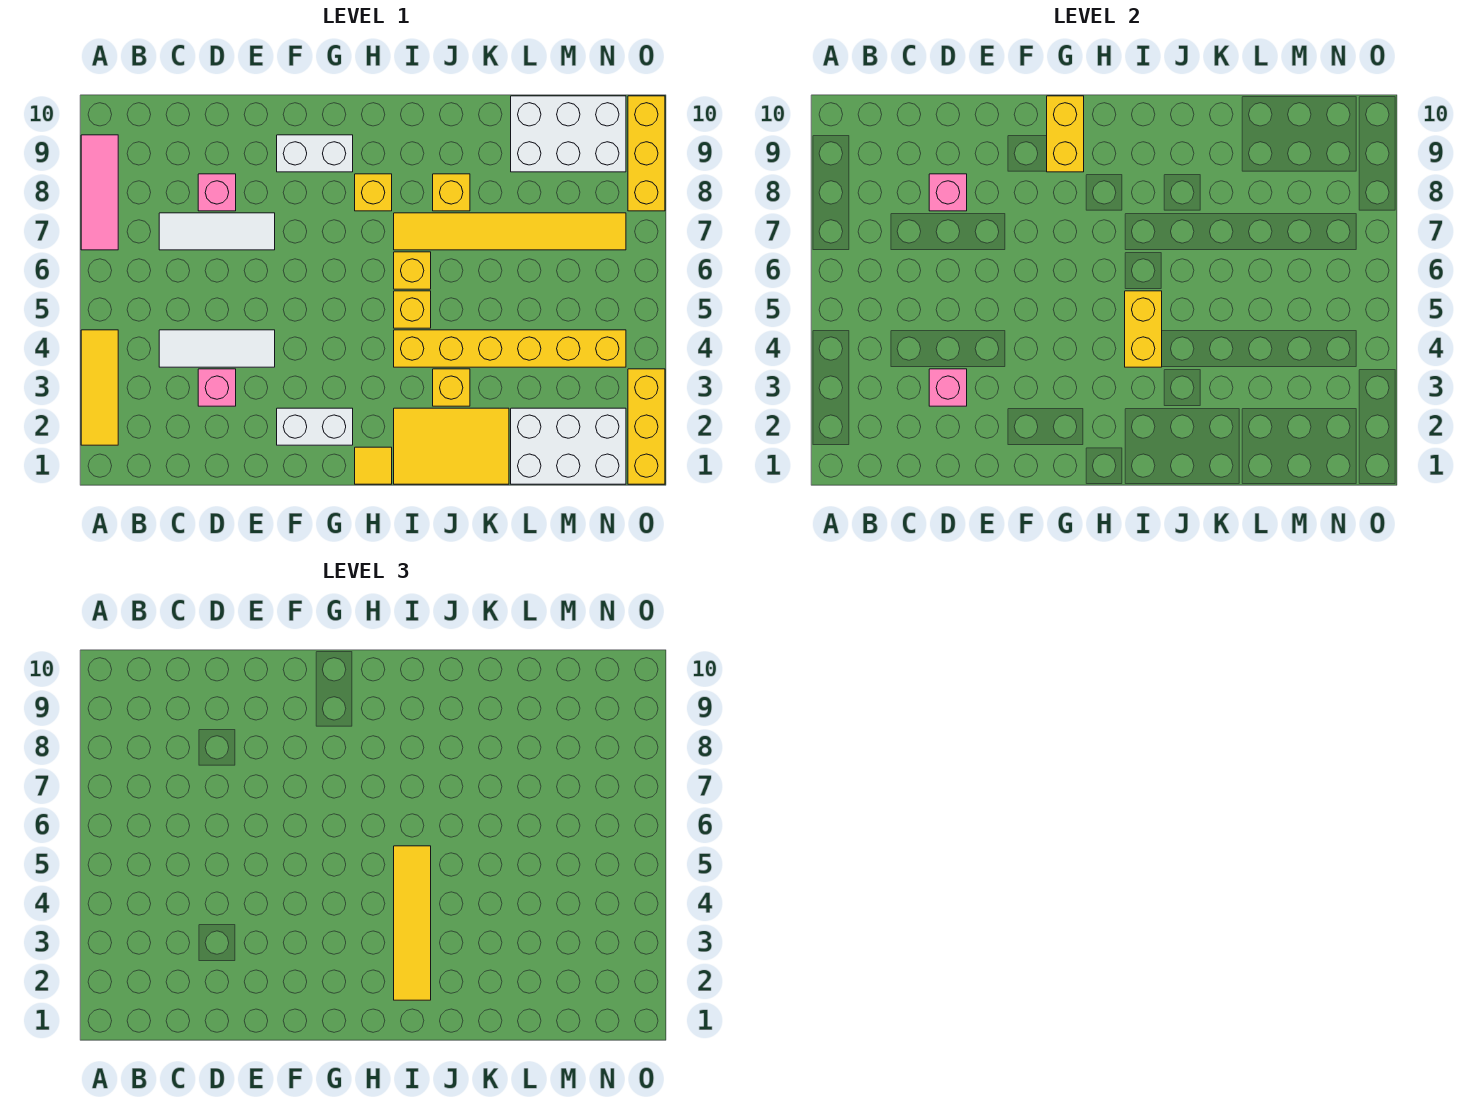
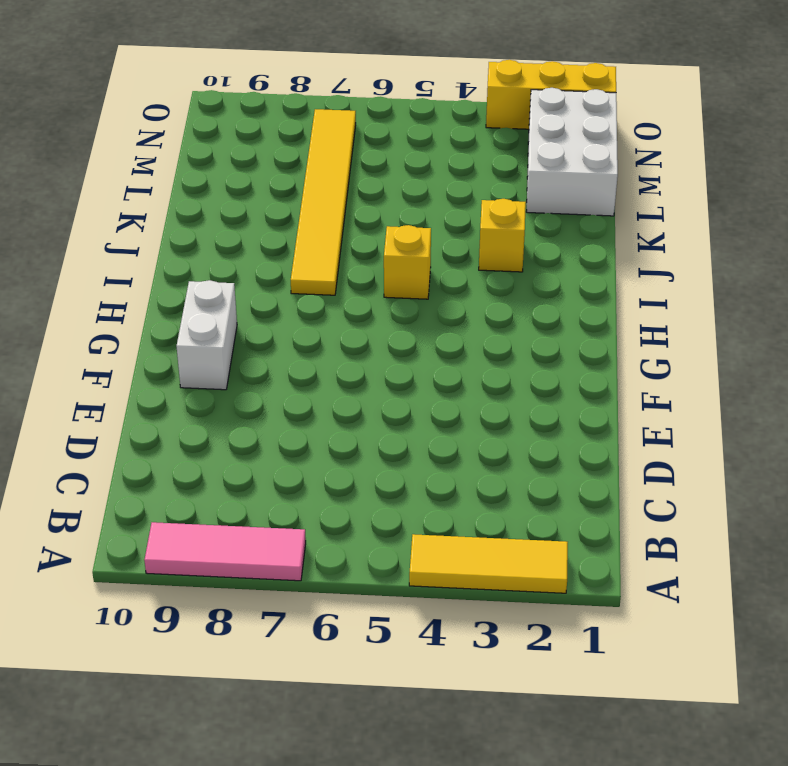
none -> white tile C4:E4 level 1
none -> white tile C7:E7 level 1
none -> pink brick D3 level 1

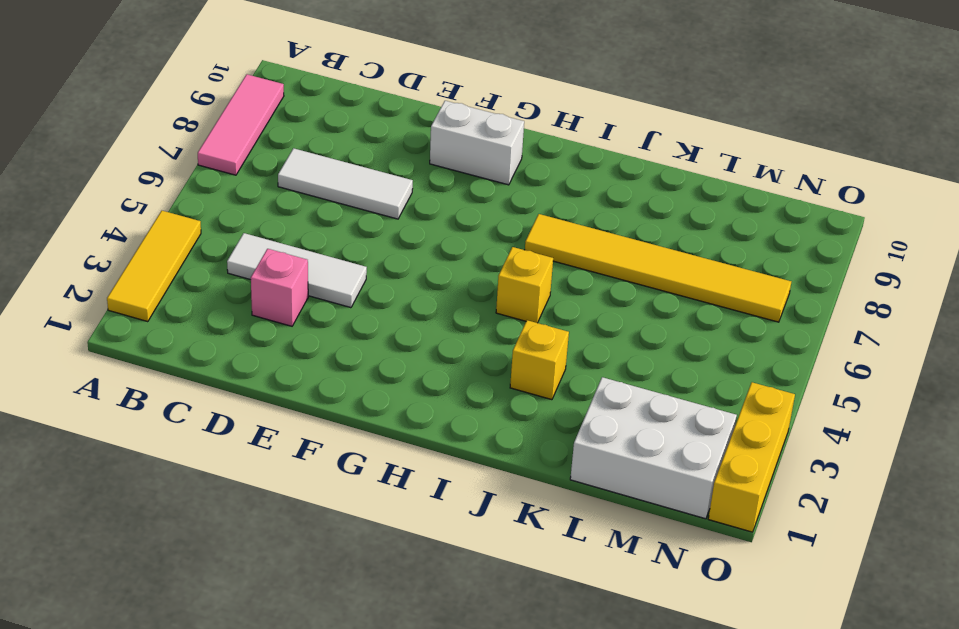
none -> pink brick D8 level 1
none -> white brick F2:G2 level 1
none -> yellow tile H1 level 1

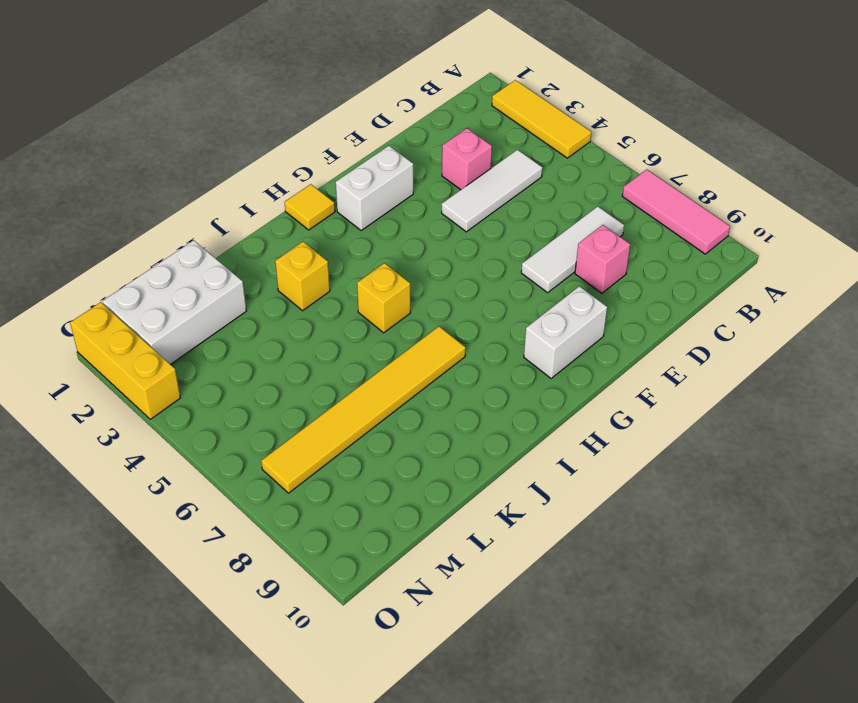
none -> yellow brick H8 level 1
none -> yellow tile I1:K2 level 1
none -> yellow brick I4:N4 level 1

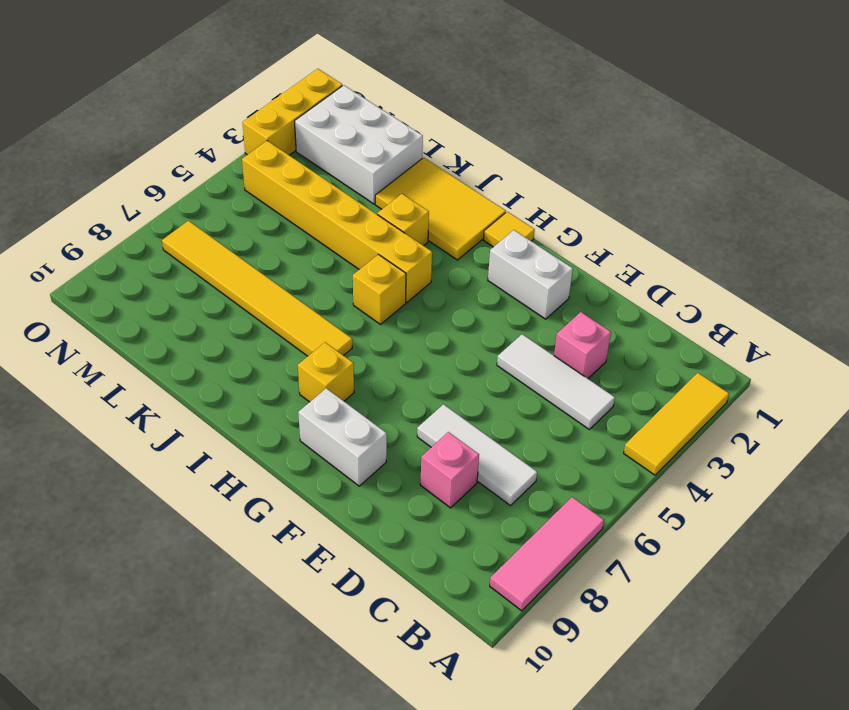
none -> yellow brick I6 level 1
none -> yellow brick J8 level 1
none -> white brick L9:N10 level 1

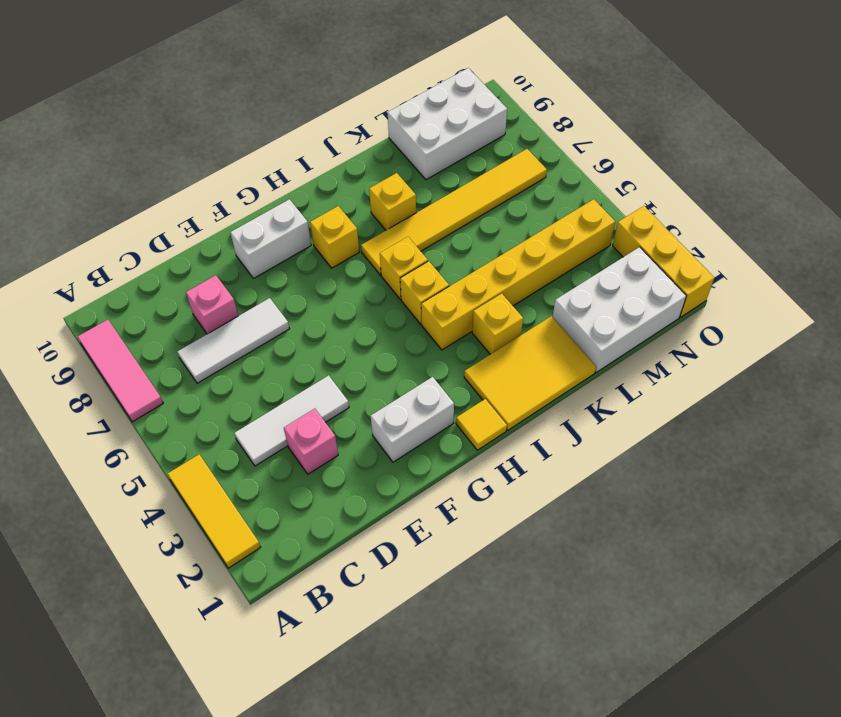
none -> yellow brick O8:O10 level 1
none -> pink brick D3 level 2
none -> pink brick D8 level 2

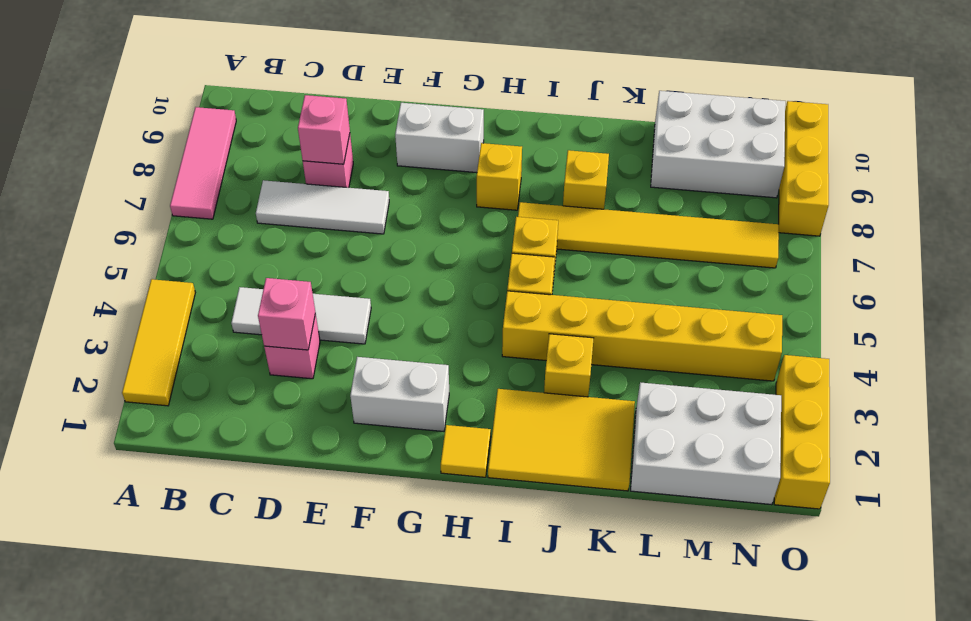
none -> yellow brick G9:G10 level 2
none -> yellow brick I4:I5 level 2
none -> yellow tile I2:I5 level 3

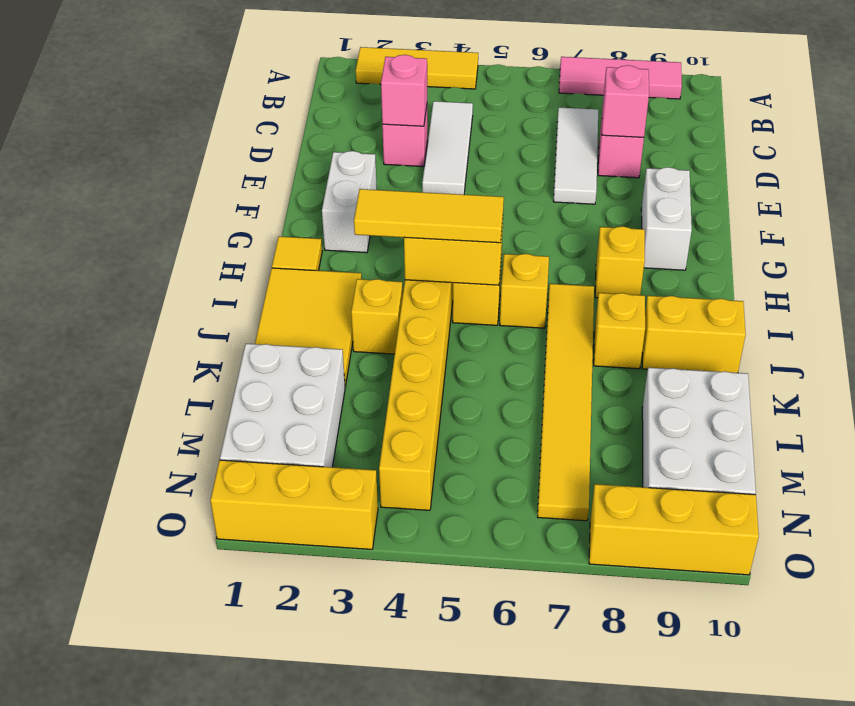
yellow tile I3:I5 level 3 -> yellow tile I2:I5 level 3
yellow brick J9:J10 level 1 -> yellow brick G9:G10 level 2

